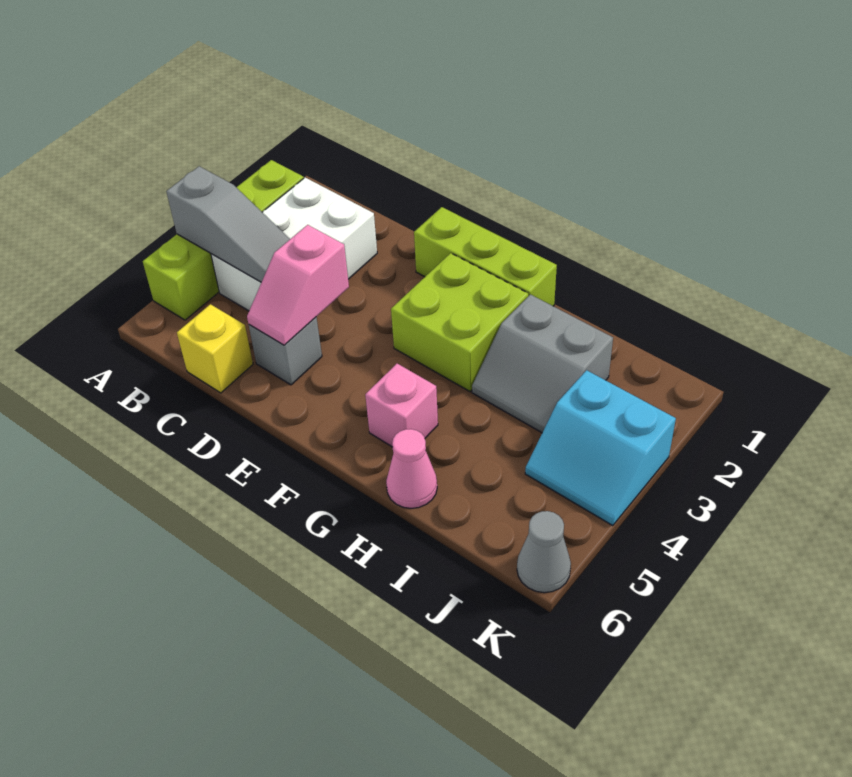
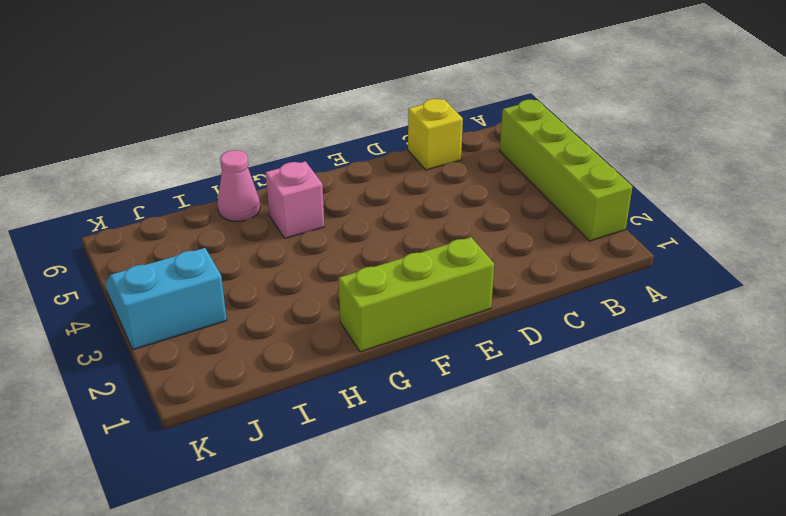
none -> white brick B2:C4 level 1
none -> grey brick D5 level 1
none -> lime brick F2:G3 level 1

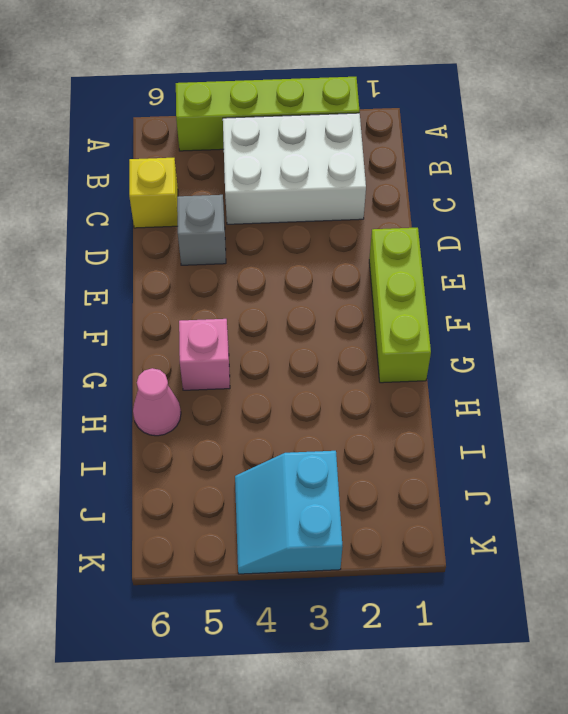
none -> lime brick F2:G3 level 1
none -> grey slope H2:I3 level 1 top 2
none -> grey cone K6 level 1

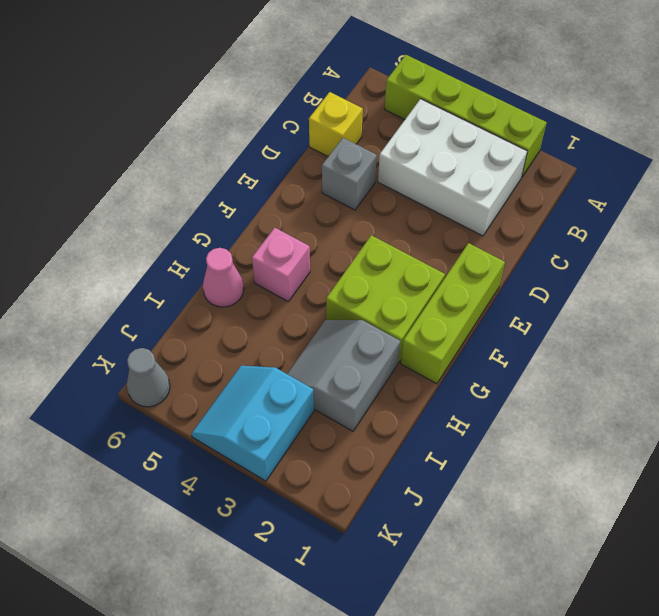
none -> grey slope A4:C4 level 2 top A
none -> pink slope D4:D5 level 2 top 4

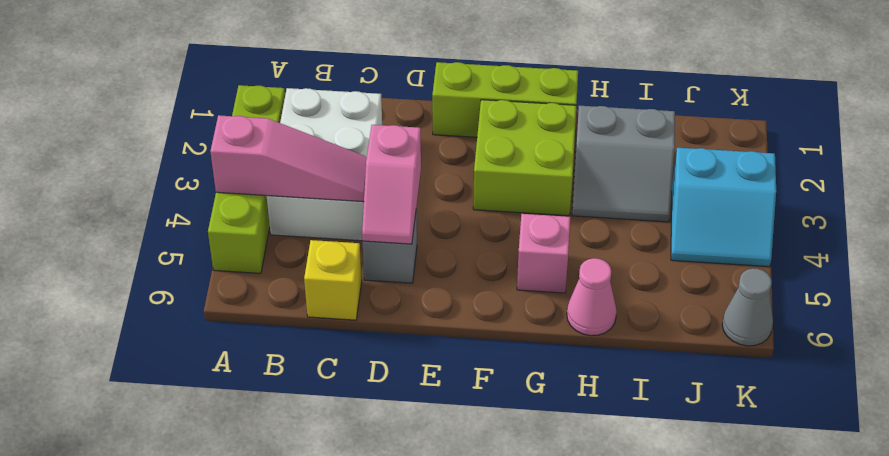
pink slope A4:C4 level 2 top A -> grey slope A4:C4 level 2 top A

